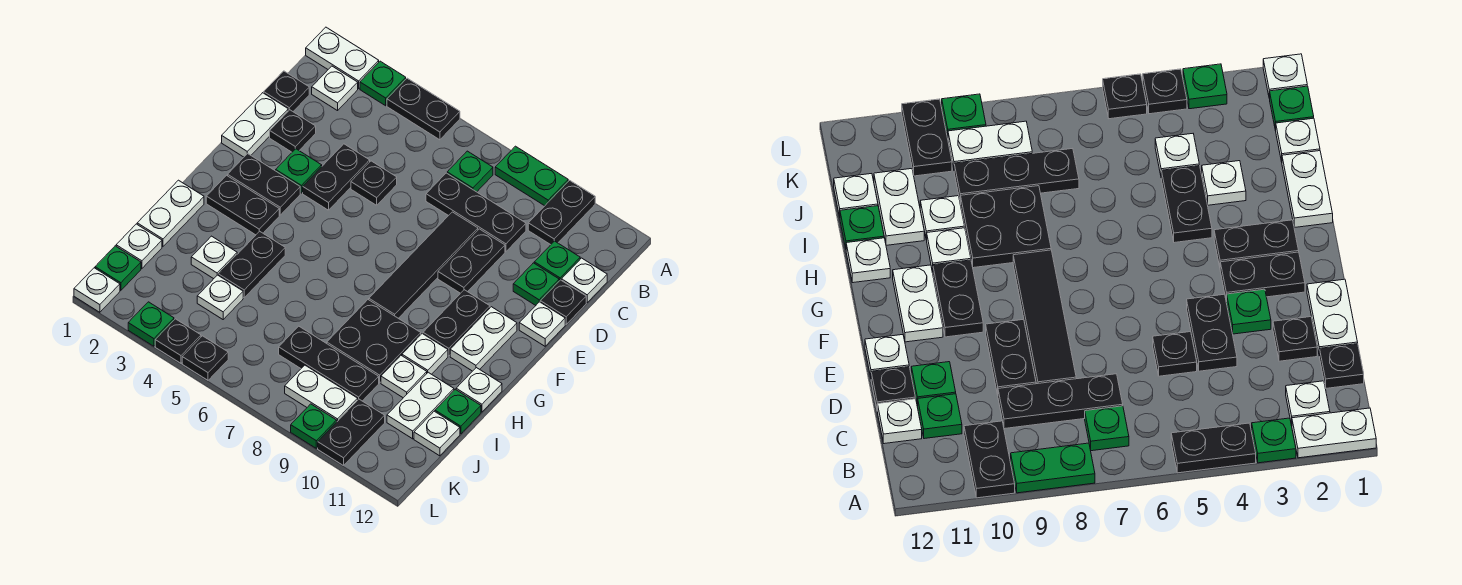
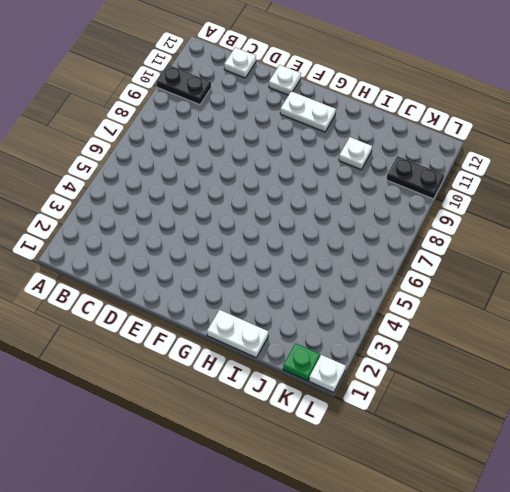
none -> white plate A1:A2 level 1
none -> green plate A3 level 1
none -> black plate A4:A5 level 1
none -> green plate A8:A9 level 1

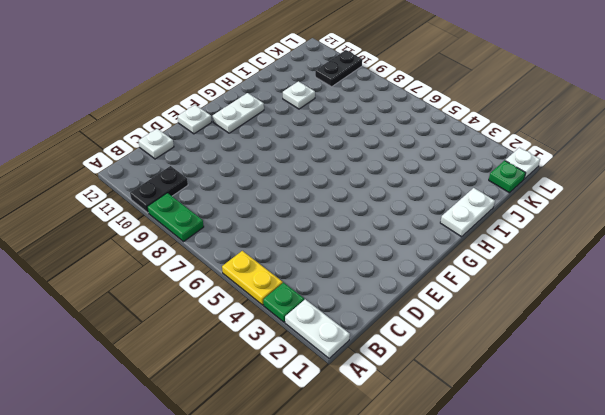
yellow plate A4:A5 level 1 -> black plate A4:A5 level 1
none -> white plate B2 level 1
none -> green plate B7 level 1
none -> black plate C1 level 1
none -> black plate C7:C9 level 1

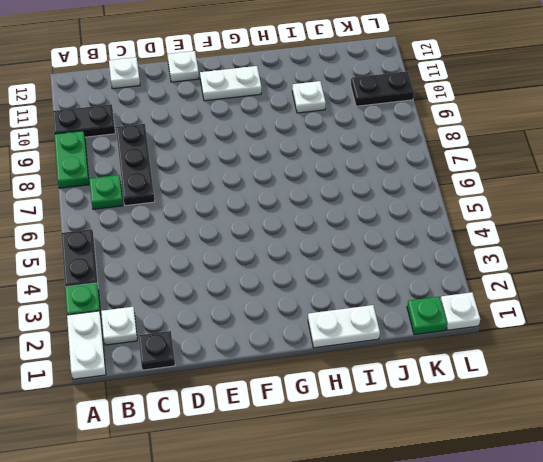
none -> green plate C11 level 1
none -> white plate D1:E1 level 1
none -> black plate D2 level 1
none -> black plate D4:E4 level 1

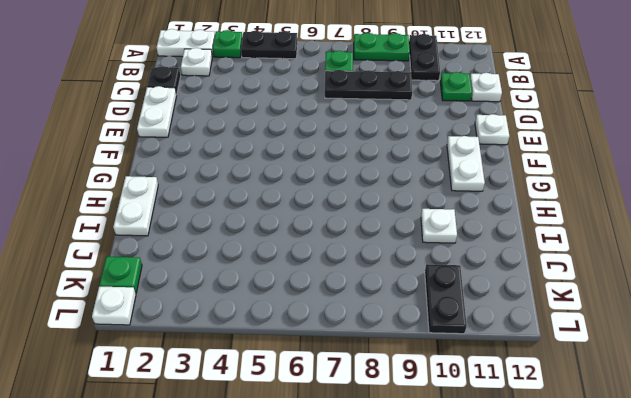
none -> black plate D2 level 1
none -> black plate D4:E4 level 1
none -> black plate D5 level 1
none -> black tile D8:G8 level 1

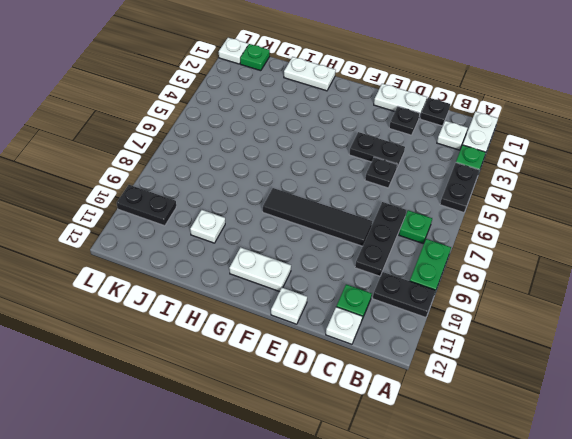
none -> black plate D9:E9 level 1
none -> green plate D11 level 1
none -> black plate D12 level 1
none -> green plate E3 level 1

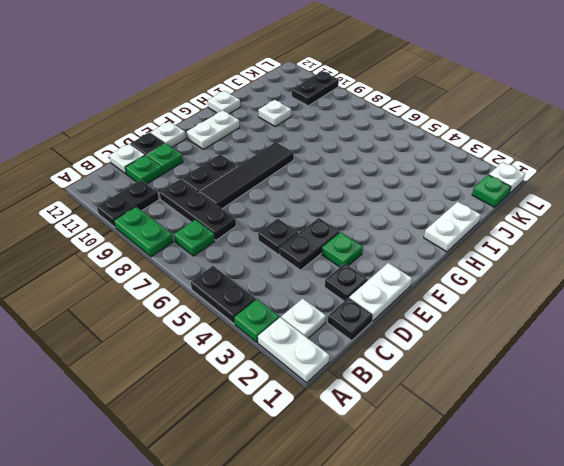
none -> black plate F2:F3 level 1
none -> black plate F10:G10 level 1
none -> black plate G2:G3 level 1
none -> black plate H4:I4 level 1

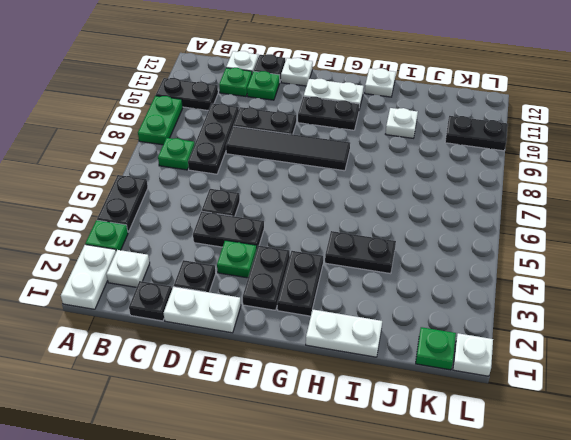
none -> black plate H8:I9 level 1
none -> white plate H10 level 1
none -> white plate I3 level 1
none -> white plate I11:J11 level 1

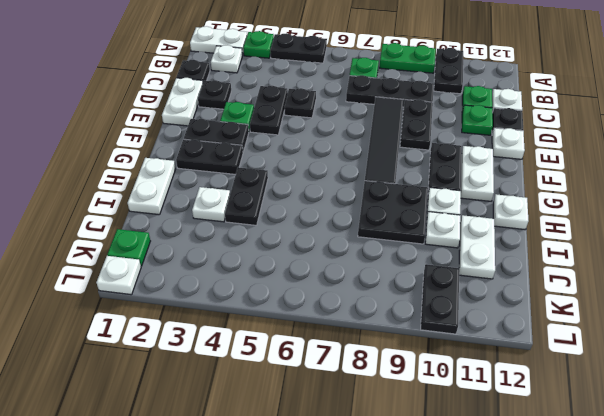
none -> green plate I12 level 1
none -> white plate J1 level 1
none -> white plate J4 level 1
none -> black plate J7:J9 level 1

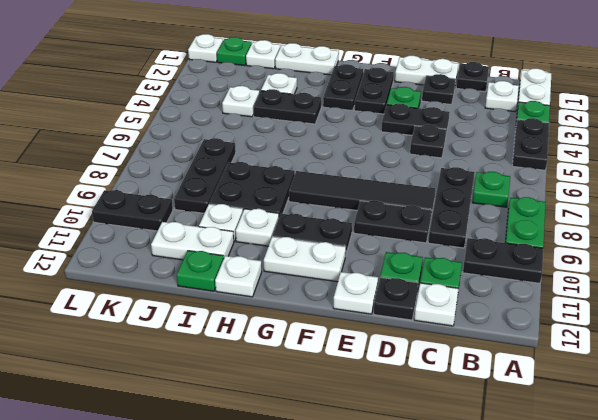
none -> white plate J12 level 1
none -> white plate K8:K9 level 1
none -> green plate L3 level 1
none -> black plate L4 level 1

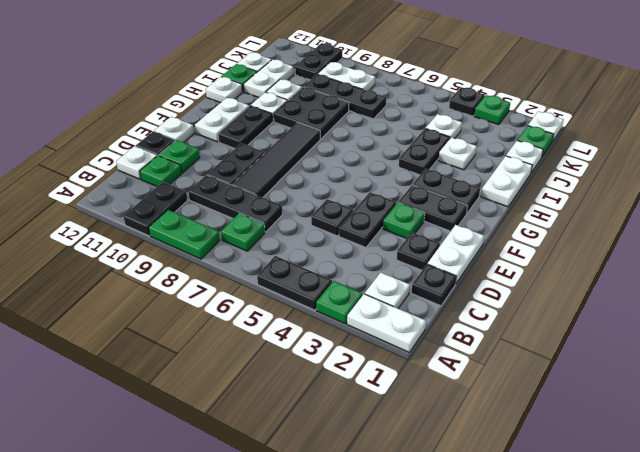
none -> black plate L5 level 1
none -> green plate L9 level 1

